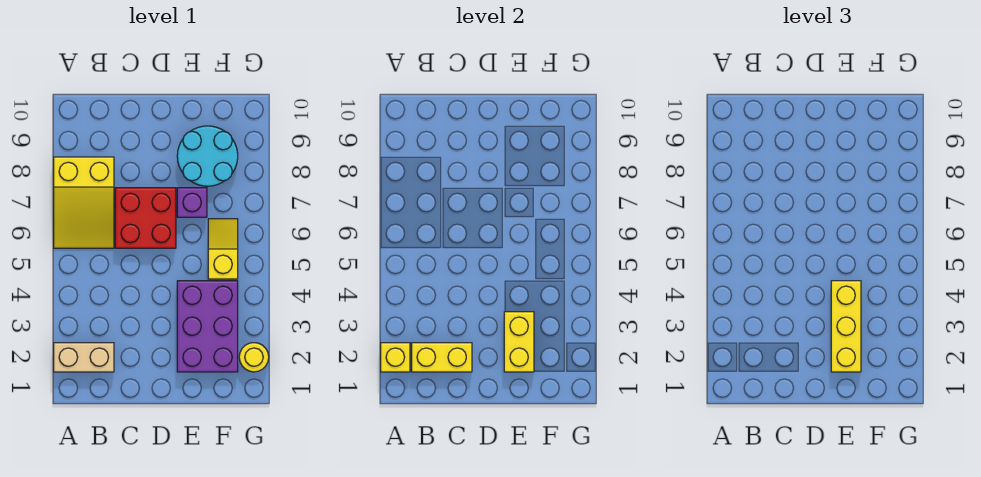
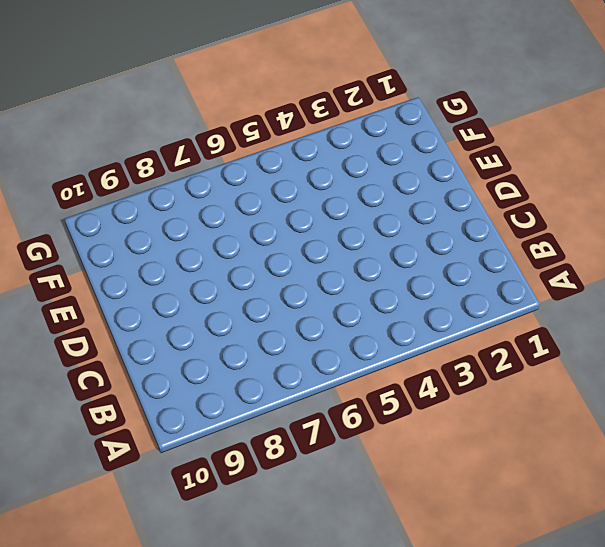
none -> tan brick A2:B2 level 1
none -> yellow slope A6:B8 level 1 top 8
none -> red brick C6:D7 level 1

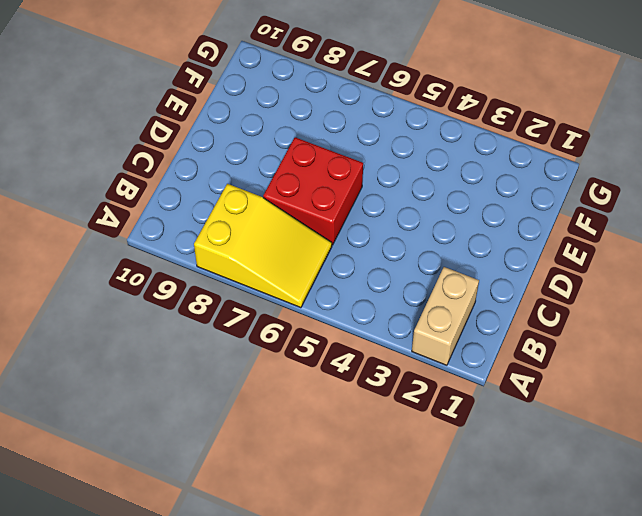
none -> purple brick E2:F4 level 1
none -> purple brick E7 level 1
none -> cyan round brick E8:F9 level 1

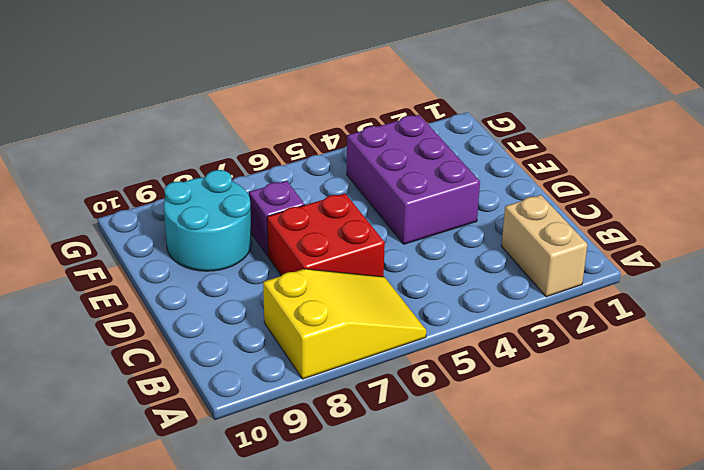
purple brick D3:F4 level 1 -> purple brick E2:F4 level 1
none -> yellow slope F5:F6 level 1 top 5
none -> yellow round brick G2 level 1
none -> yellow brick A2 level 2

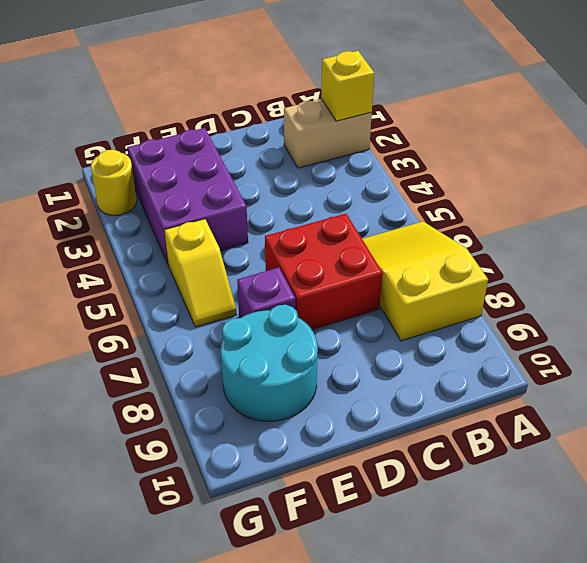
none -> yellow brick B2:C2 level 2
none -> yellow brick E2:E3 level 2
none -> yellow brick E2:E4 level 3

